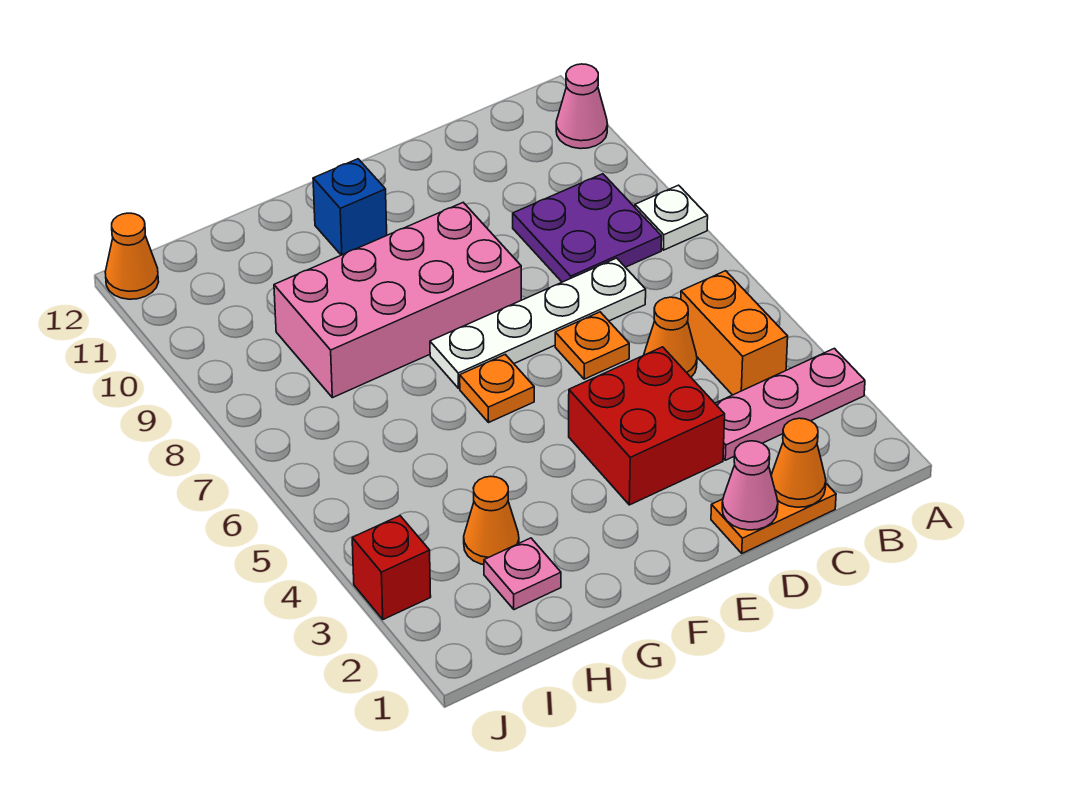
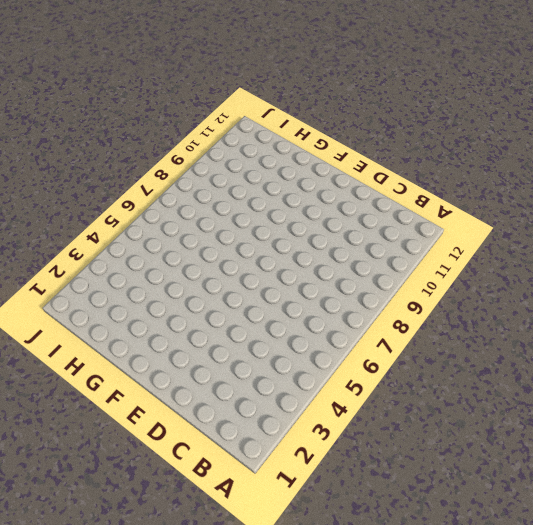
none -> pink plate A3:C3 level 1
none -> white plate A8 level 1
none -> pink cone A11 level 1

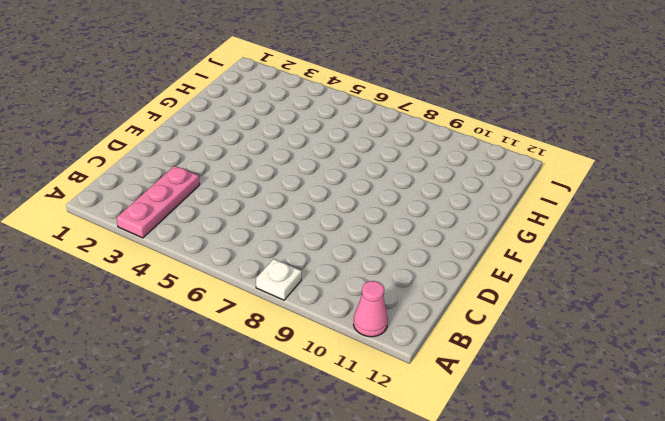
none -> orange brick B4:B5 level 1
none -> purple plate B8:C9 level 1
none -> orange plate C1:D1 level 1

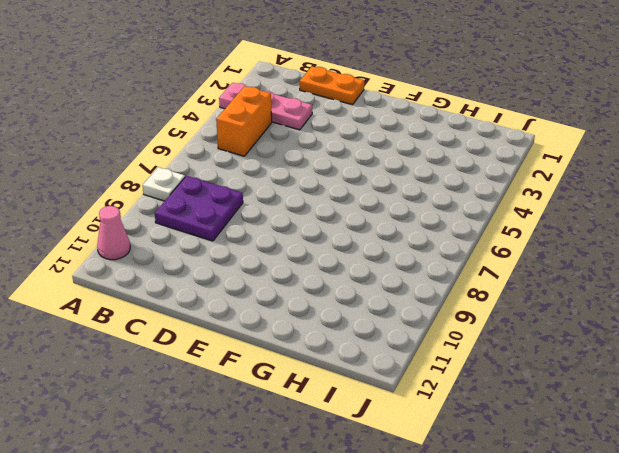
none -> orange cone C5 level 1
none -> white plate C7:F7 level 1
none -> red brick D3:E4 level 1

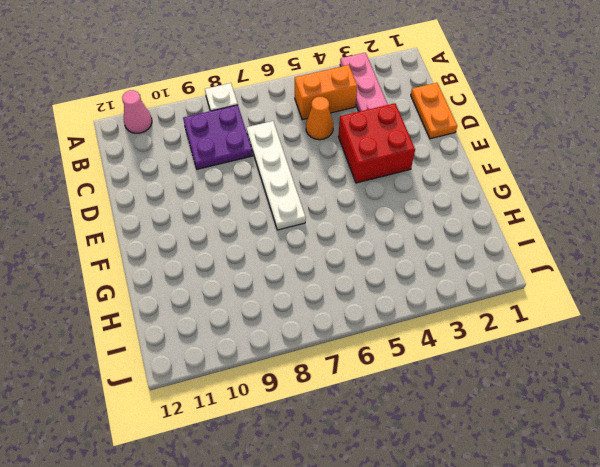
none -> orange plate D6 level 1
none -> pink brick E8:H9 level 1
none -> orange plate F6 level 1

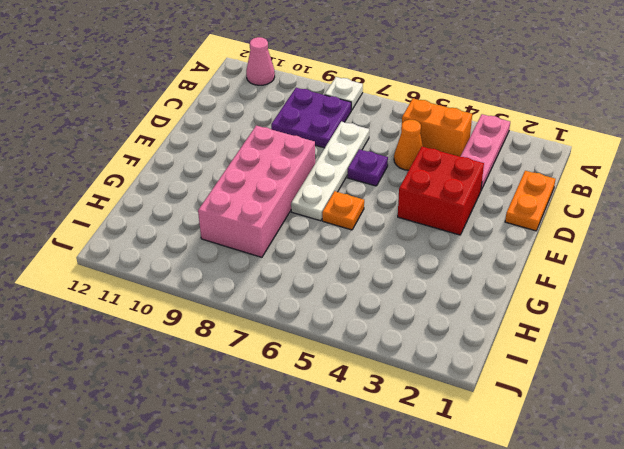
purple plate D6 level 1 -> orange plate D6 level 1
none -> blue brick F11 level 1
none -> pink plate H2 level 1
none -> orange cone H3 level 1

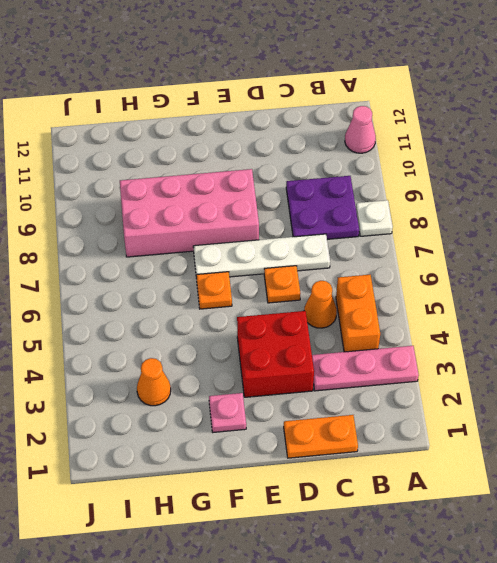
pink plate F2 level 1 -> pink plate H2 level 1
none -> blue brick F11 level 1
none -> red brick J3 level 1
none -> orange cone J12 level 1

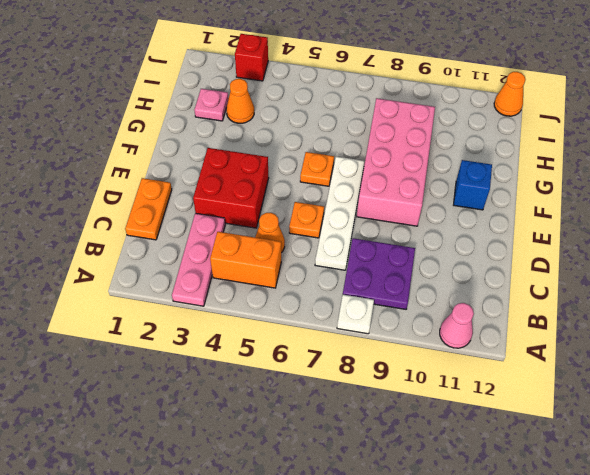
none -> orange cone C1 level 2
none -> pink cone D1 level 2

